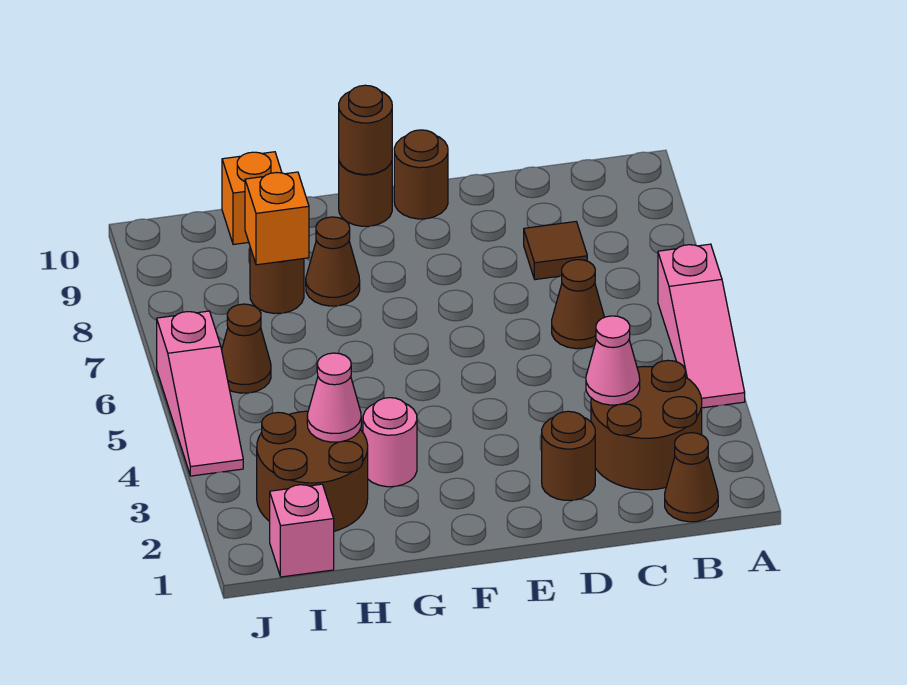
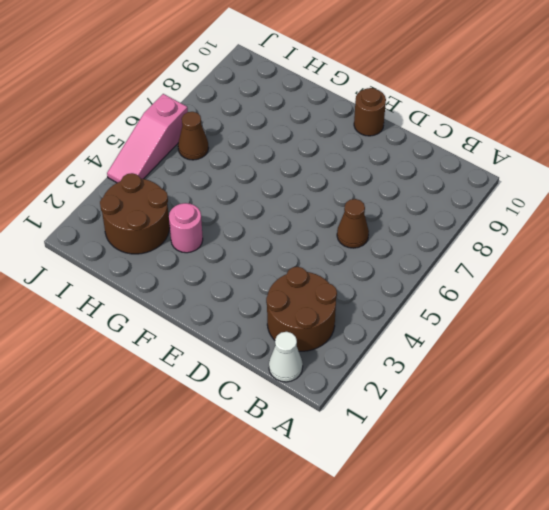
white cone B1 level 1 -> brown cone B1 level 1
none -> pink slope A4:A6 level 1 top 6
none -> brown tile C8 level 1
none -> brown round brick D2 level 1

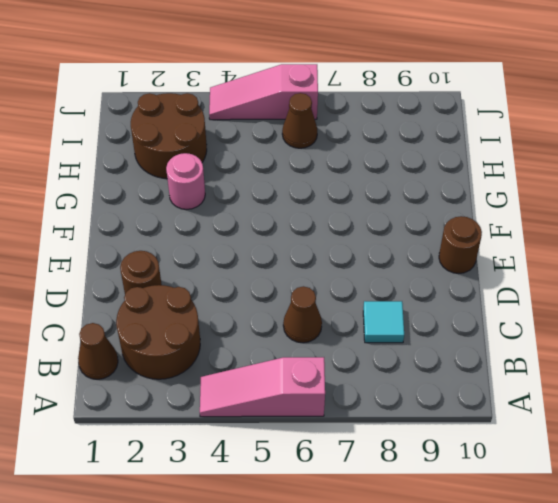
cyan tile C8 level 1 -> brown tile C8 level 1
none -> brown round brick F10 level 1
none -> brown cone G8 level 1
none -> brown round brick H8 level 1

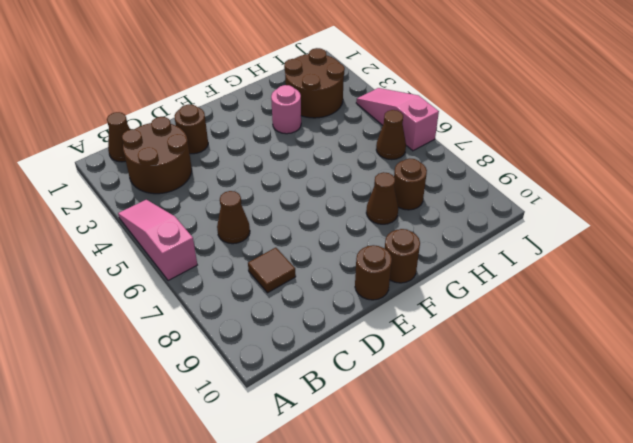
none -> orange brick H10 level 1
none -> pink brick I1 level 1
none -> pink cone C3 level 2

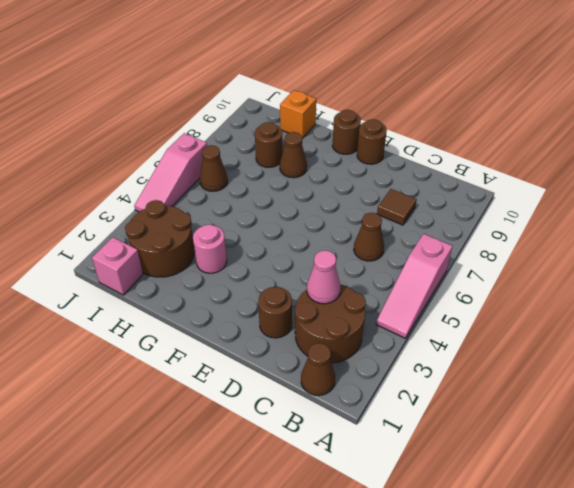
none -> brown round brick F10 level 2
none -> pink cone H3 level 2
none -> orange brick H8 level 2

